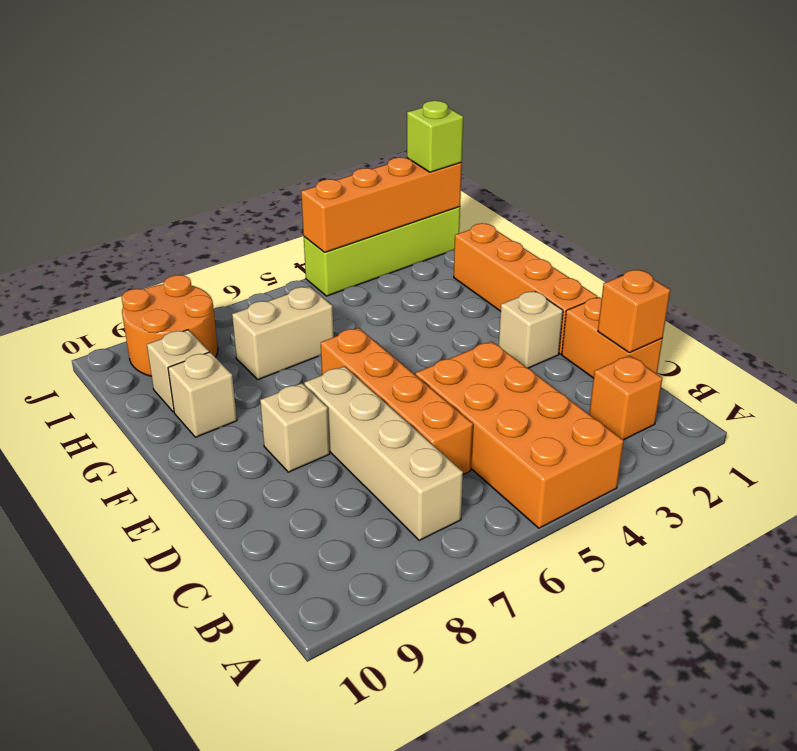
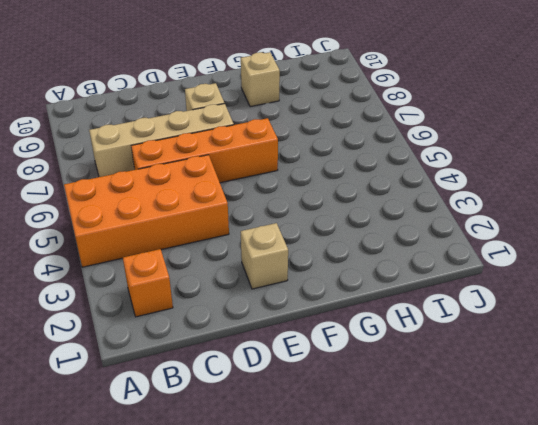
none -> orange brick C1:D1 level 1
none -> orange brick E1:H1 level 1
none -> tan brick H6:H7 level 1

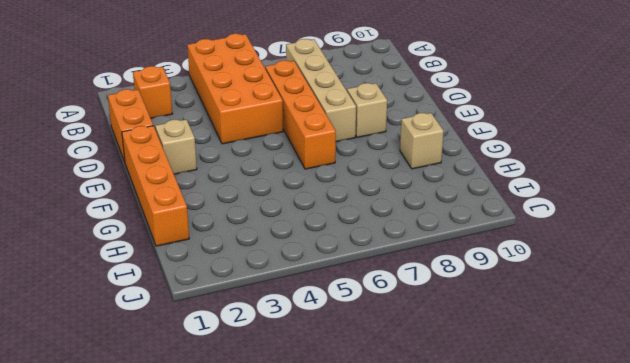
none -> tan brick H6:H7 level 1
none -> tan brick H9 level 1
none -> orange round brick I8:J9 level 1

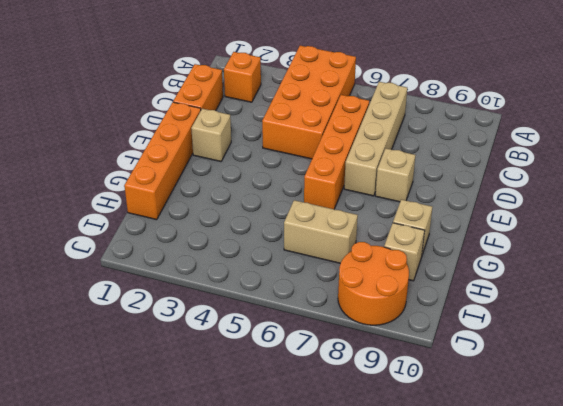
none -> lime brick J1:J4 level 1
none -> orange brick C1 level 2
none -> orange brick J1:J4 level 2

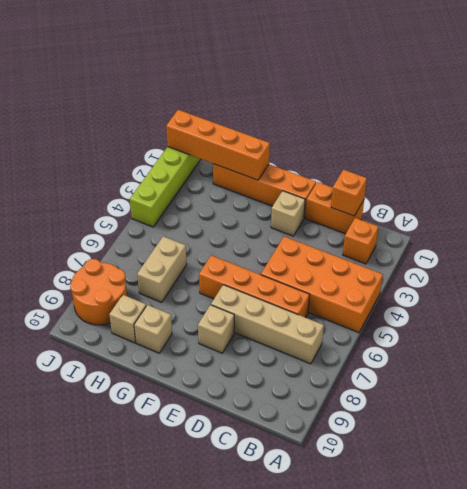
orange brick G1:J1 level 2 -> orange brick J1:J4 level 2
none -> lime brick J1 level 3

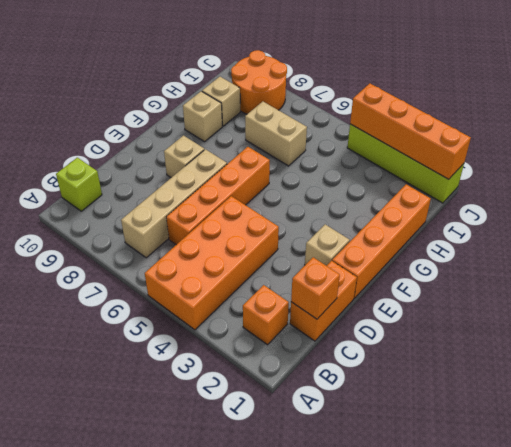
lime brick B10 level 1 -> lime brick J1 level 3

